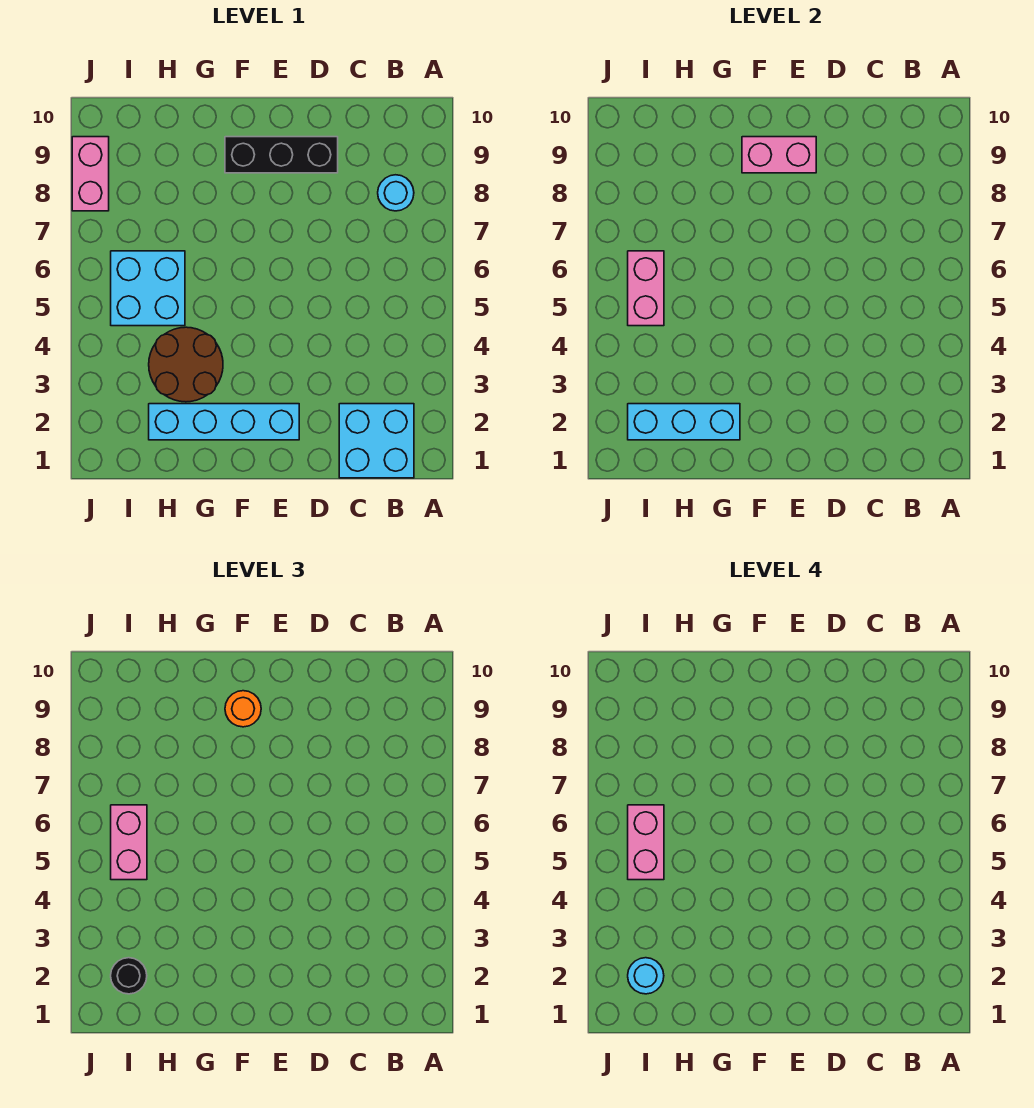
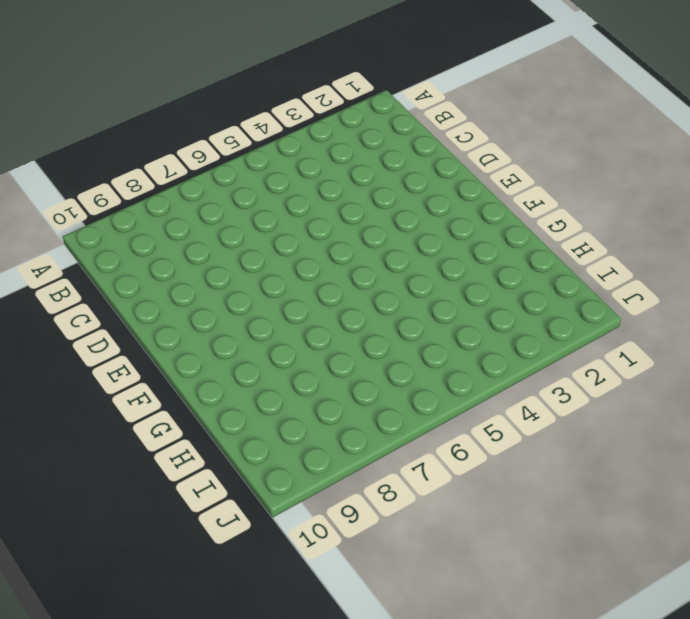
none -> cyan brick B1:C2 level 1
none -> cyan round brick B8 level 1
none -> black brick D9:F9 level 1

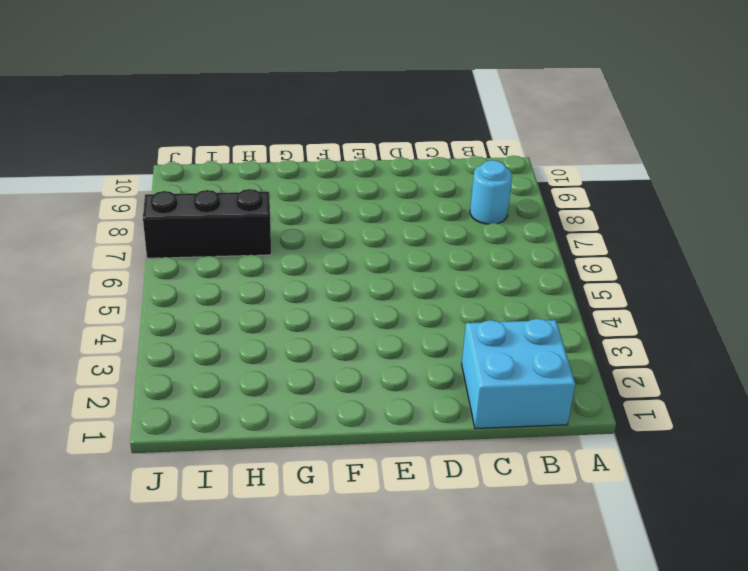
black brick H7:J7 level 1 -> black brick D9:F9 level 1
none -> cyan brick E2:H2 level 1
none -> brown round brick G3:H4 level 1
none -> cyan brick H5:I6 level 1

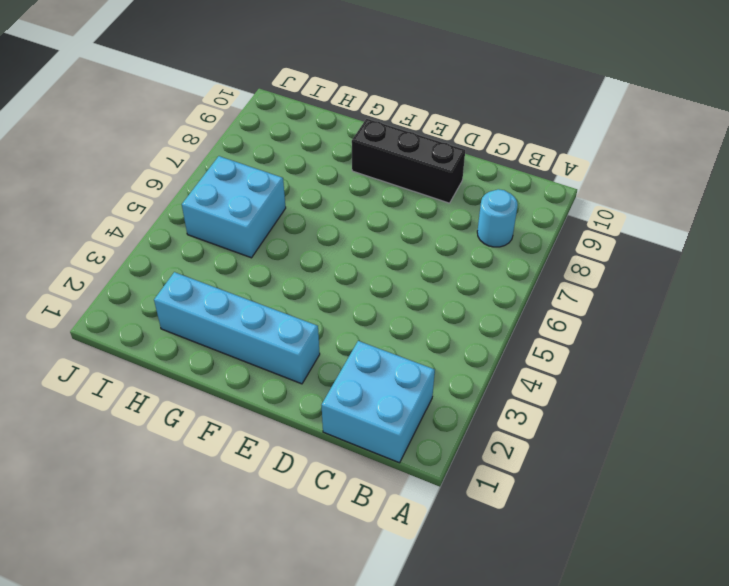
none -> brown round brick G3:H4 level 1
none -> pink brick J8:J9 level 1
none -> pink brick E9:F9 level 2

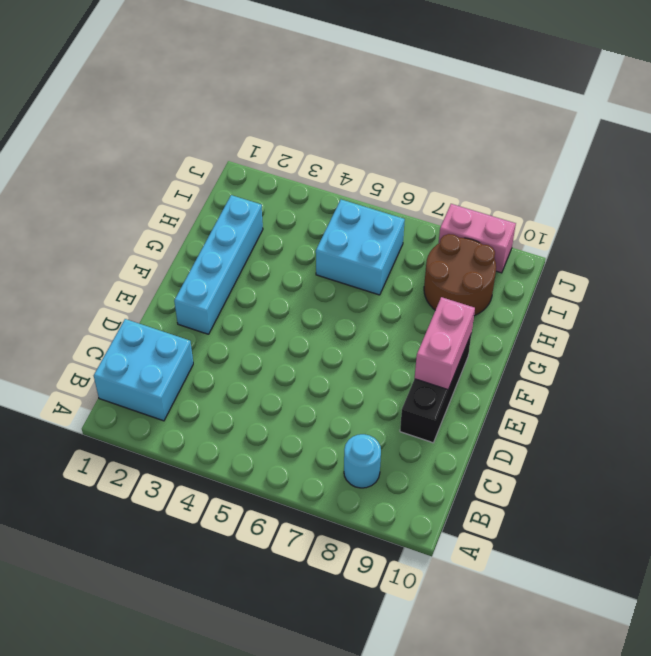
brown round brick H8:I9 level 1 -> brown round brick G3:H4 level 1
none -> cyan brick G2:I2 level 2
none -> pink brick I5:I6 level 2
none -> orange round brick F9 level 3

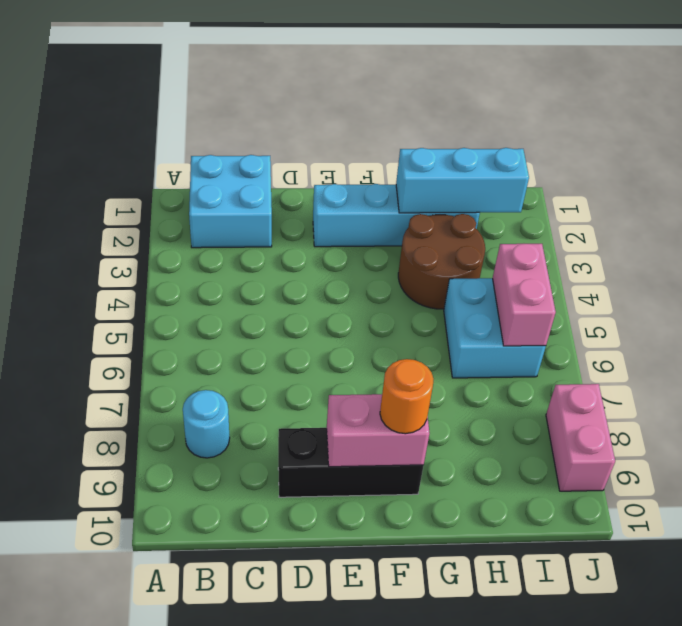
none -> black round brick I2 level 3
none -> pink brick I5:I6 level 3
none -> cyan round brick I2 level 4

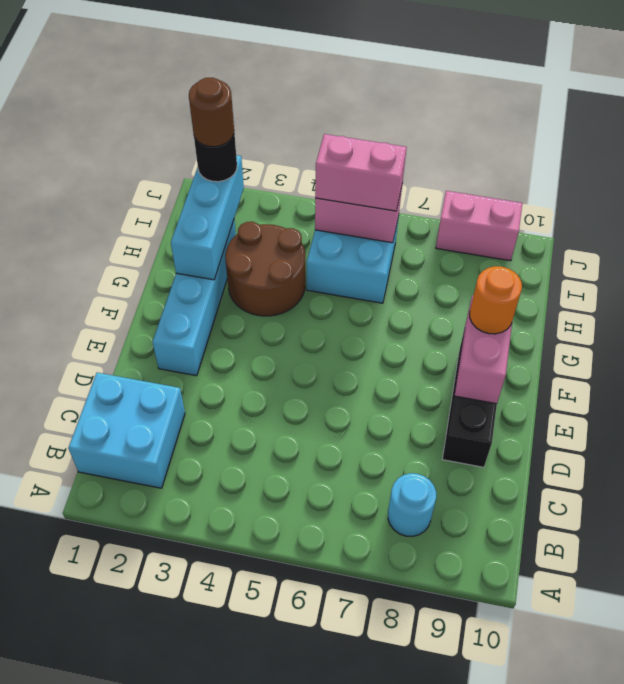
brown round brick I2 level 4 -> cyan round brick I2 level 4
none -> pink brick I5:I6 level 4

